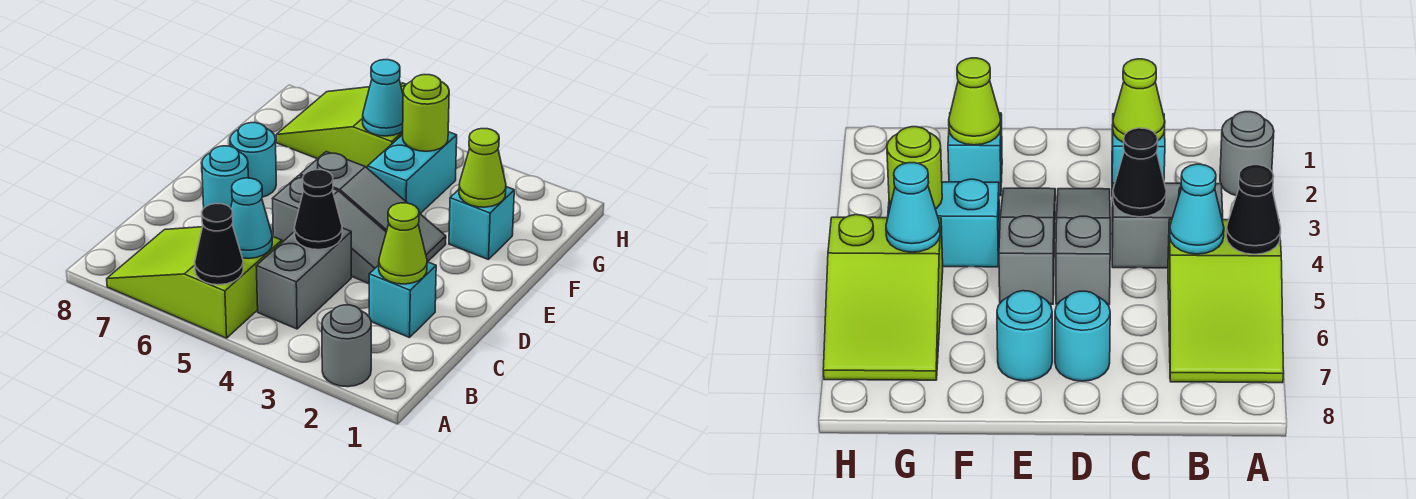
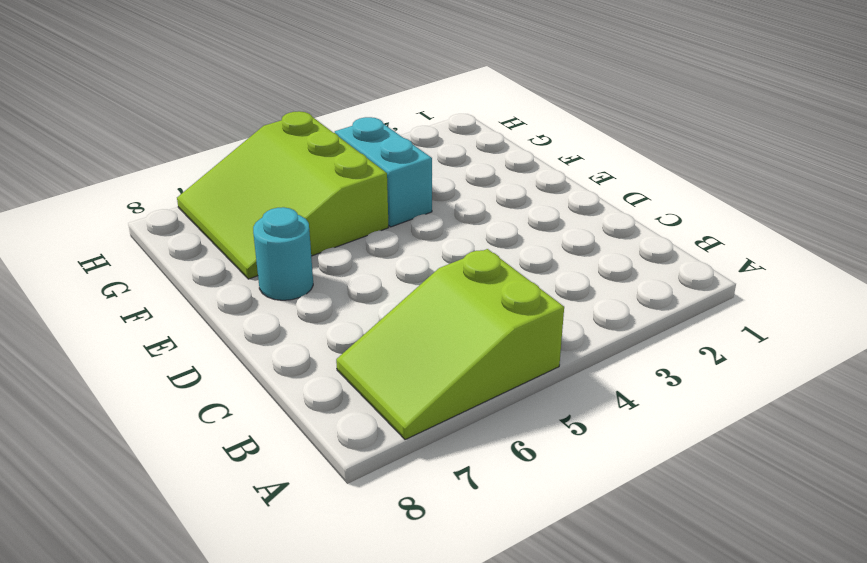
lime slope F5:H7 level 1 top 5 -> lime slope G5:H7 level 1 top 5
none -> grey round brick A2 level 1
none -> grey brick B4:C4 level 1
none -> cyan brick C2 level 1

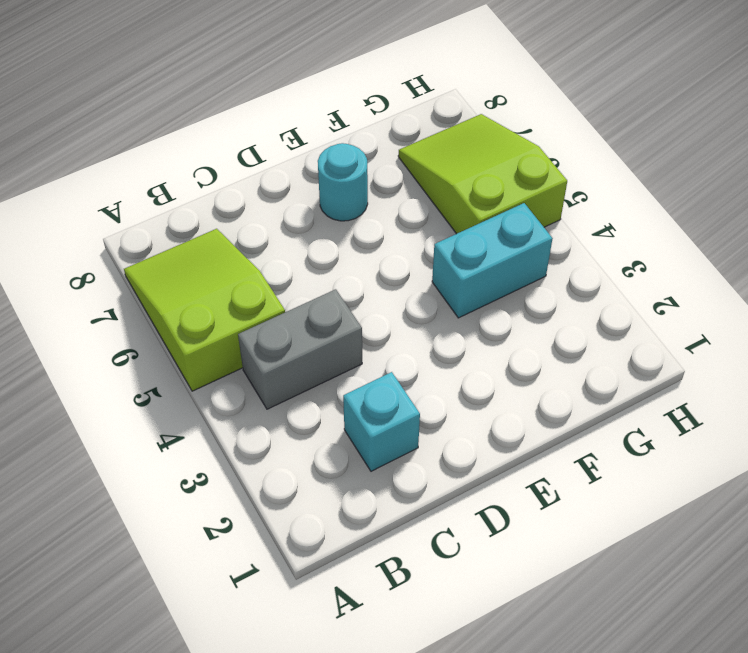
none -> grey round brick A2 level 1
none -> grey slope D3:D5 level 1 top 5
none -> cyan round brick D7 level 1

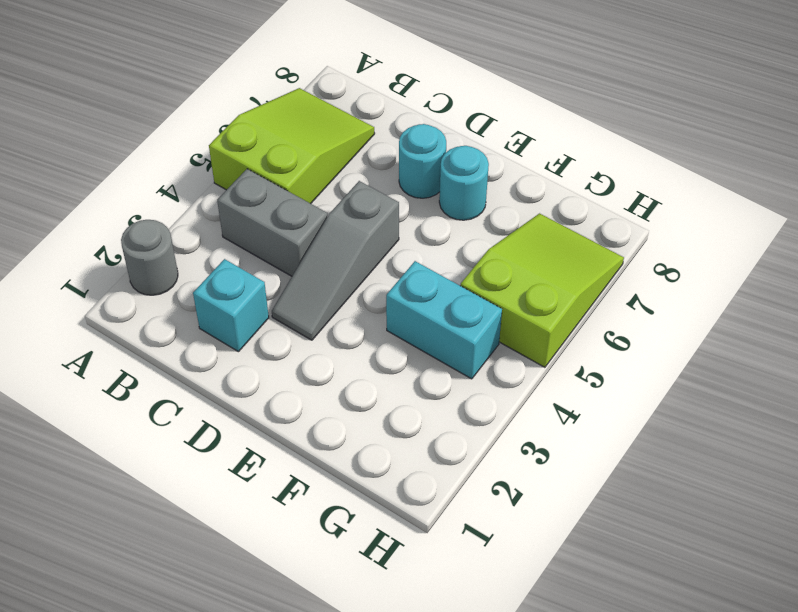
none -> grey slope E3:E5 level 1 top 5
none -> cyan brick F2 level 1
none -> black cone A5 level 2

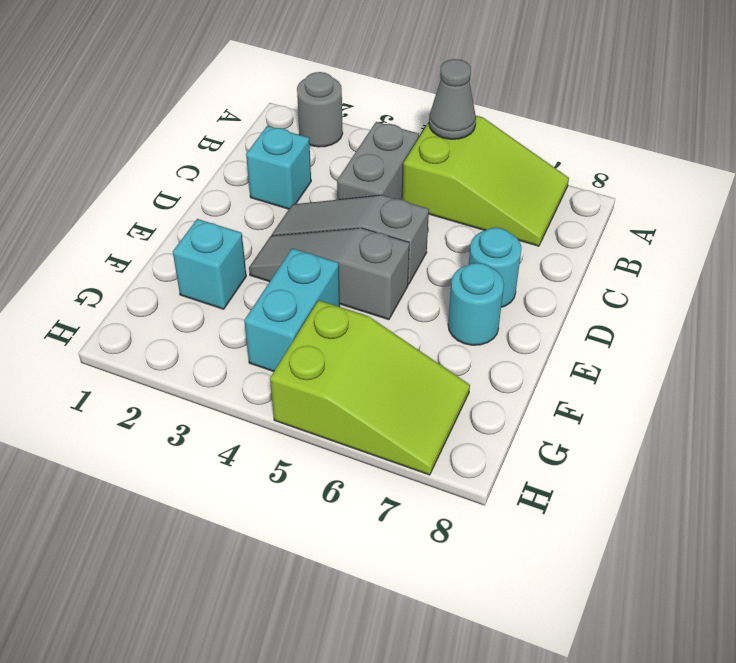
grey cone A5 level 2 -> black cone A5 level 2
none -> cyan cone B5 level 2
none -> lime cone C2 level 2
none -> black cone C4 level 2

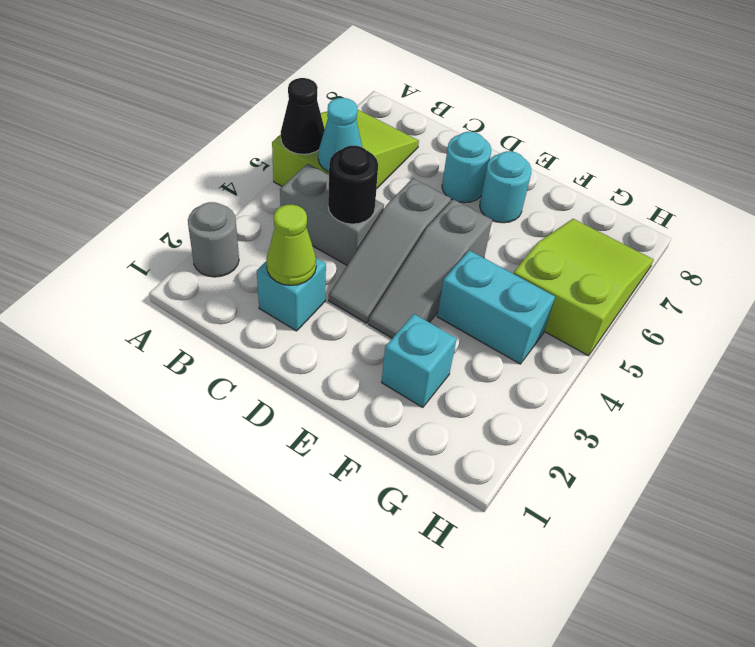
black round brick C4 level 2 -> black cone C4 level 2
none -> lime cone F2 level 2
none -> lime round brick G4 level 2
none -> cyan cone G5 level 2

